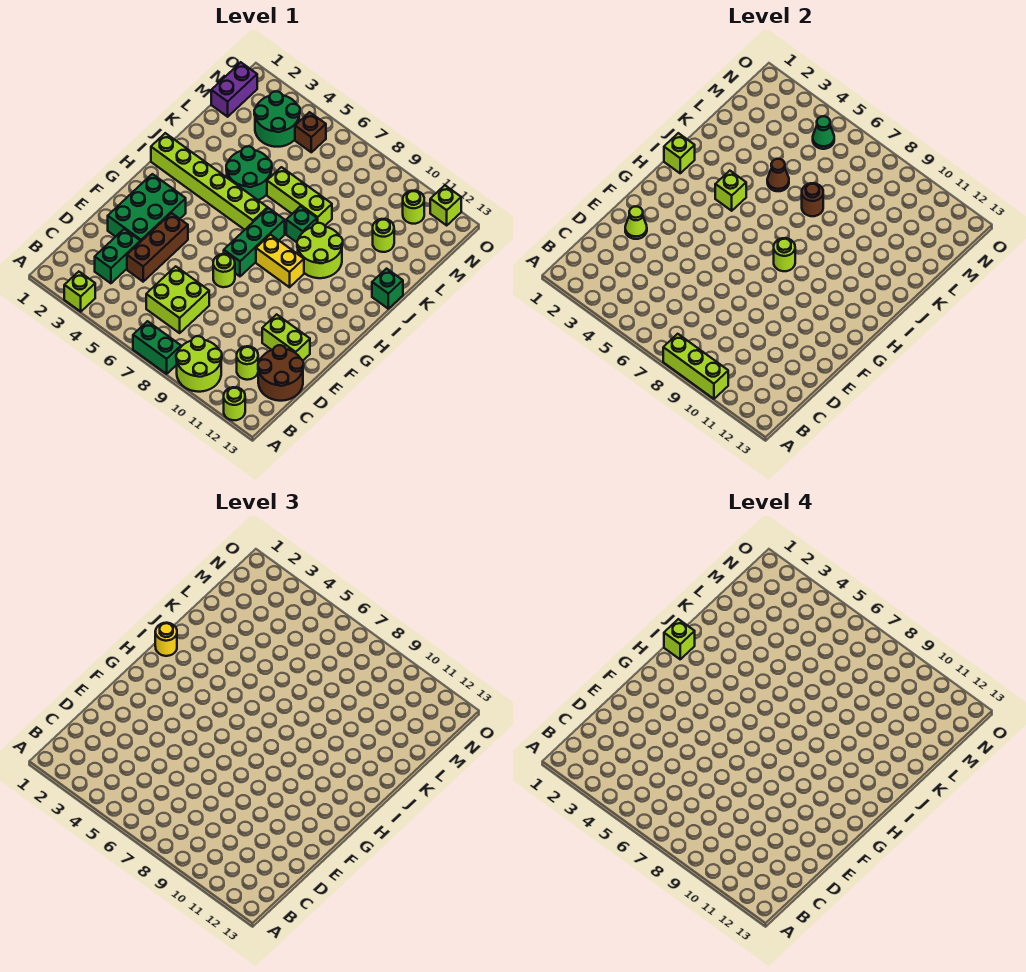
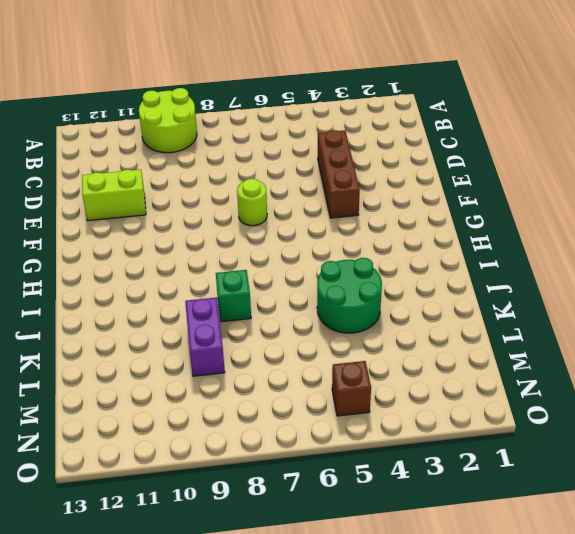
purple brick K9:L9 level 1 -> purple brick M1:N1 level 1
none -> lime brick A3 level 1
none -> green brick A7:A8 level 1
none -> lime round brick A12 level 1
none -> green brick C3:D3 level 1

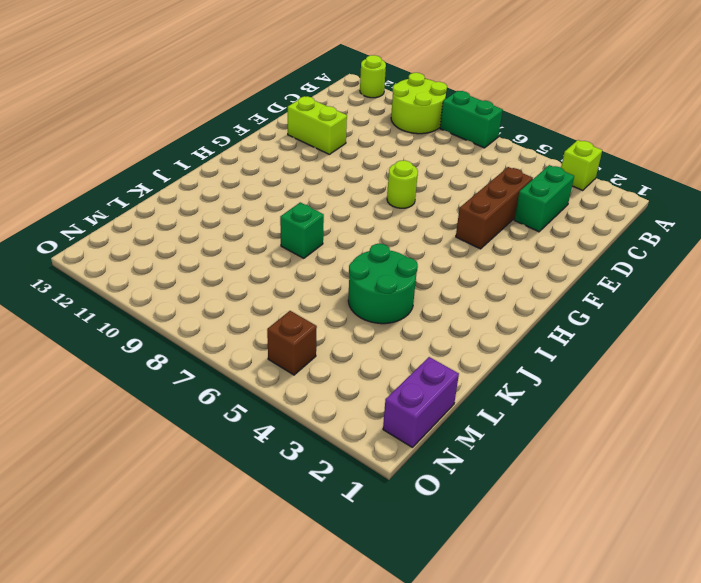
none -> lime brick C6:D7 level 1
none -> lime round brick C11 level 1
none -> brown round brick C12:D13 level 1
none -> green brick E2:G3 level 1

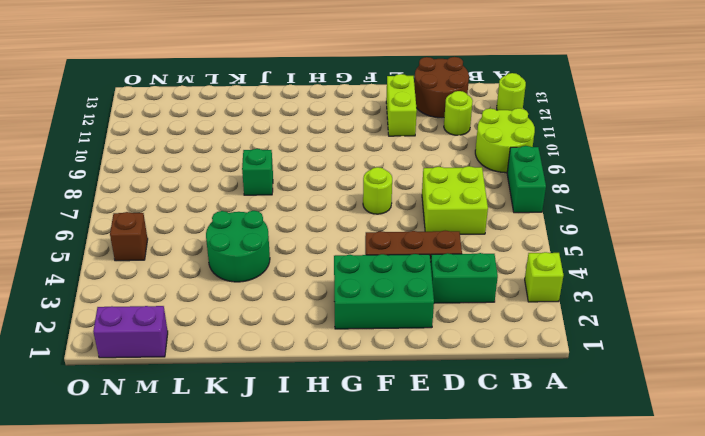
none -> green brick G7:I7 level 1
none -> yellow brick H8:H9 level 1
none -> lime brick I1:I6 level 1
none -> lime round brick I9:J10 level 1

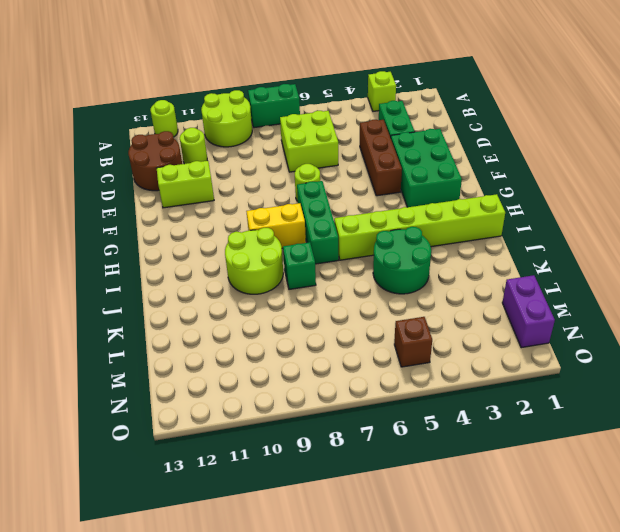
none -> green brick J13 level 1
none -> lime brick K6:K8 level 1
none -> lime round brick L11 level 1
none -> green round brick M3:N4 level 1

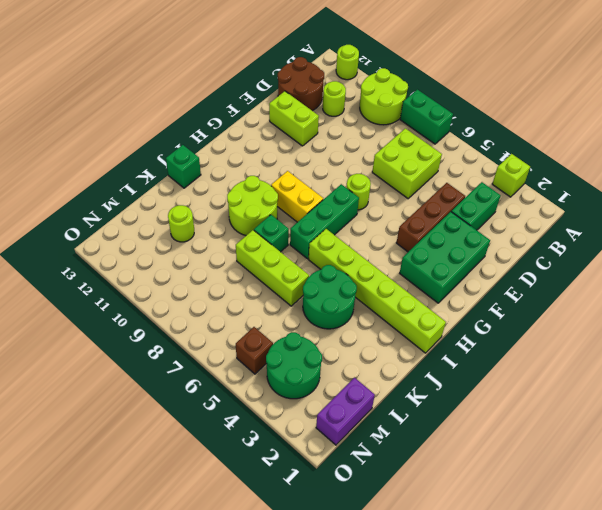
none -> lime round brick N11 level 1
none -> lime brick O12 level 1
none -> lime brick A8:A10 level 2
none -> lime cone E2 level 2

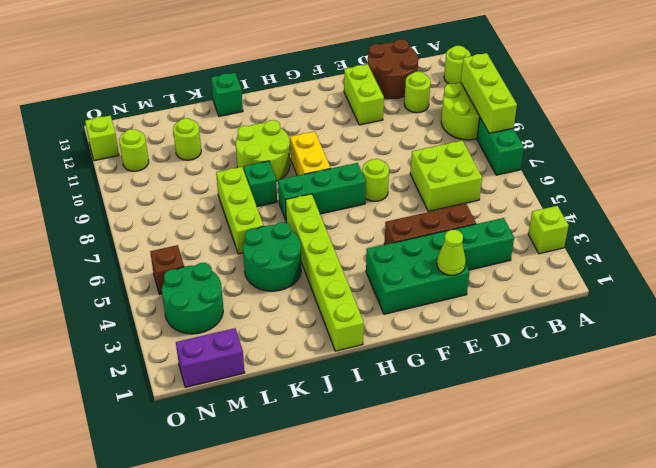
none -> lime round brick H8 level 2
none -> lime brick I1 level 2
none -> lime brick I4 level 2
none -> brown cone K5 level 2

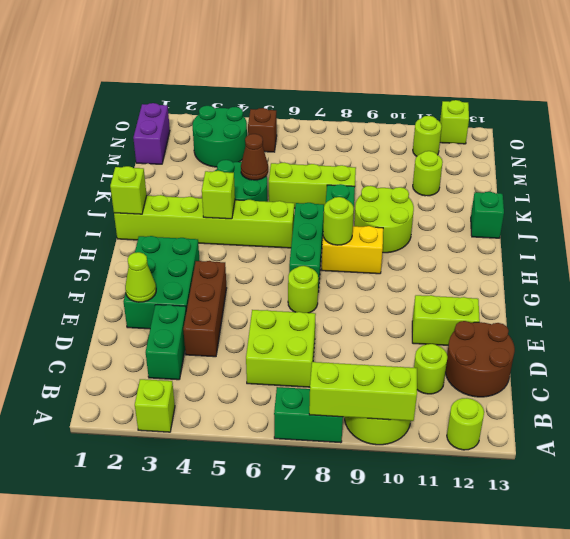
none -> brown round brick K7 level 2
none -> green cone N5 level 2
none -> yellow round brick I1 level 3
none -> lime brick I1 level 4

